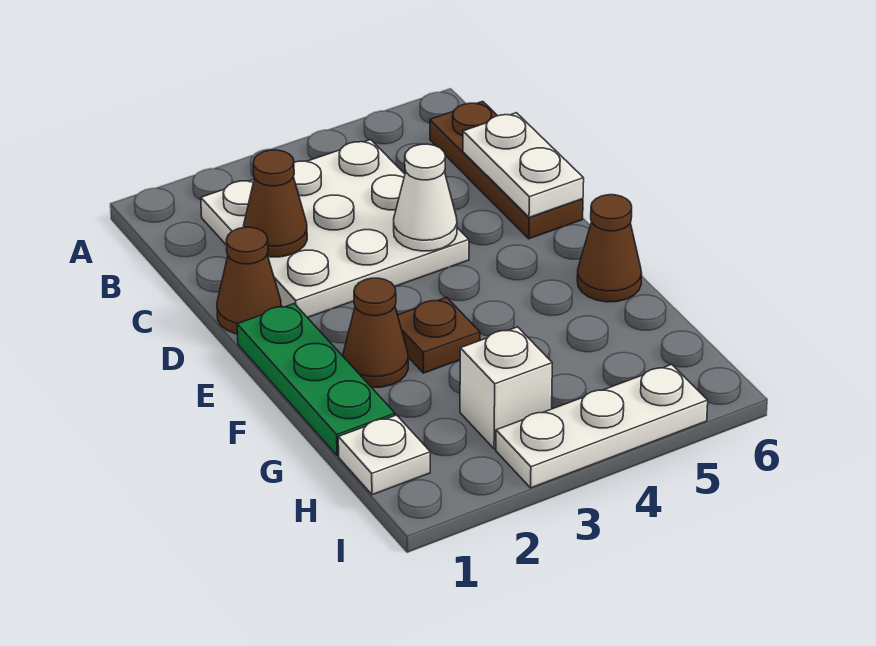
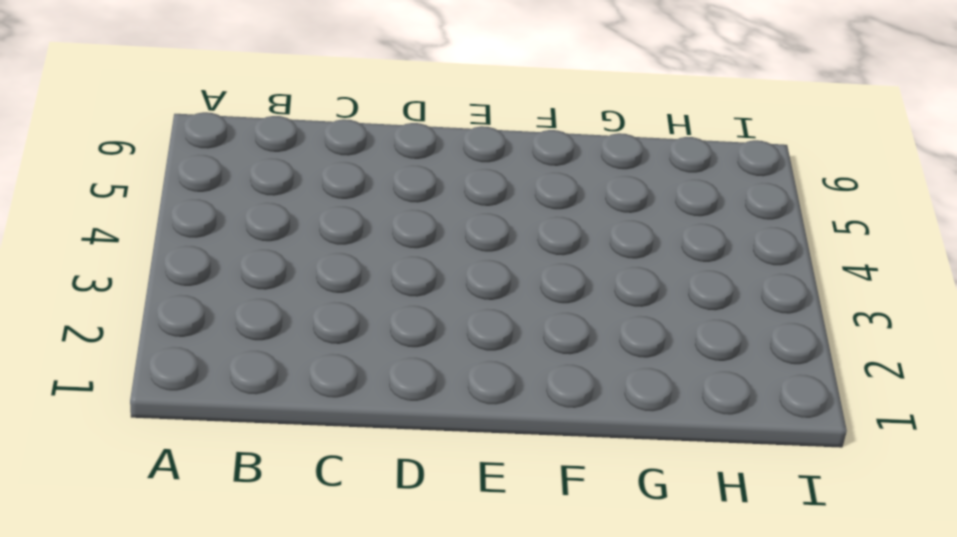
none -> white plate B2:D4 level 1
none -> brown plate B6:D6 level 1
none -> brown cone D1 level 1

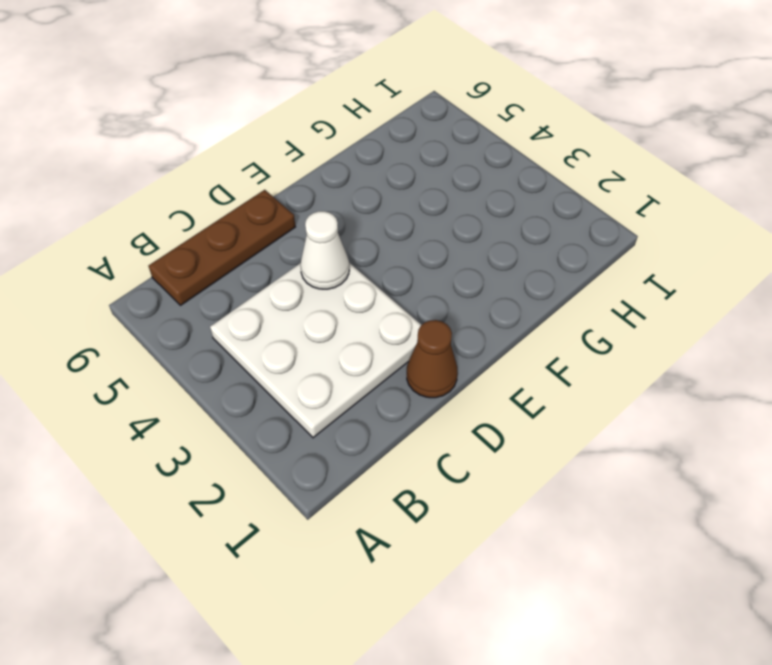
none -> green plate E1:G1 level 1
none -> brown cone F2 level 1
none -> brown plate F3 level 1

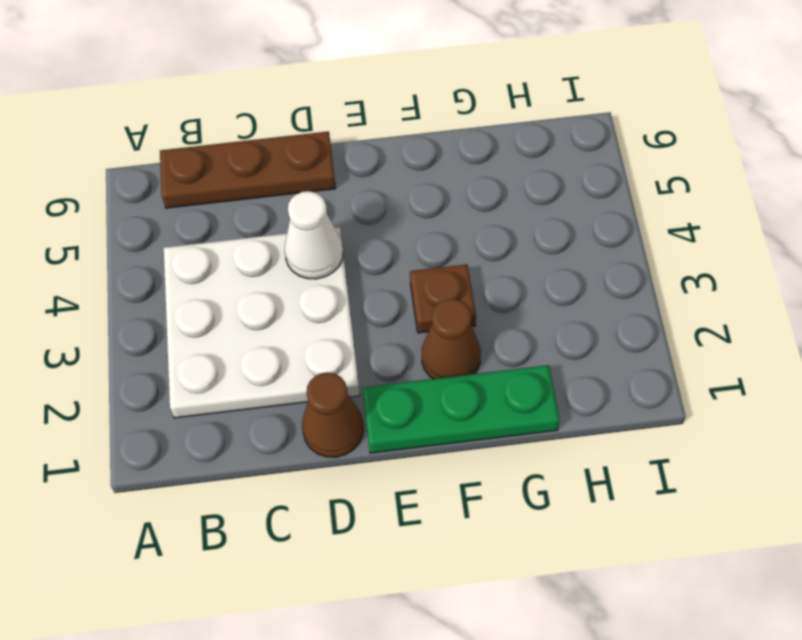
none -> brown cone F6 level 1
none -> white plate H1 level 1
none -> white brick H3 level 1

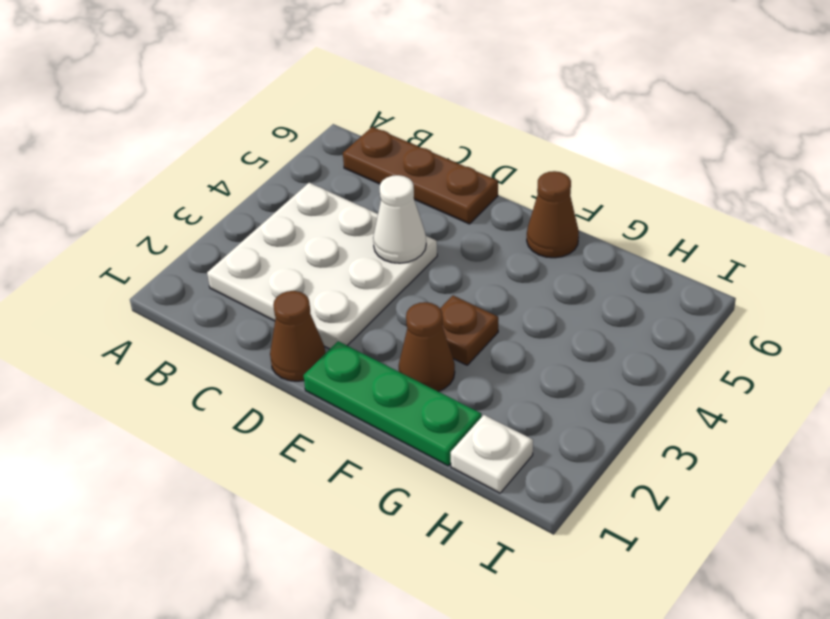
none -> white brick H3 level 1
none -> white plate I3:I5 level 1
none -> brown cone C2 level 2

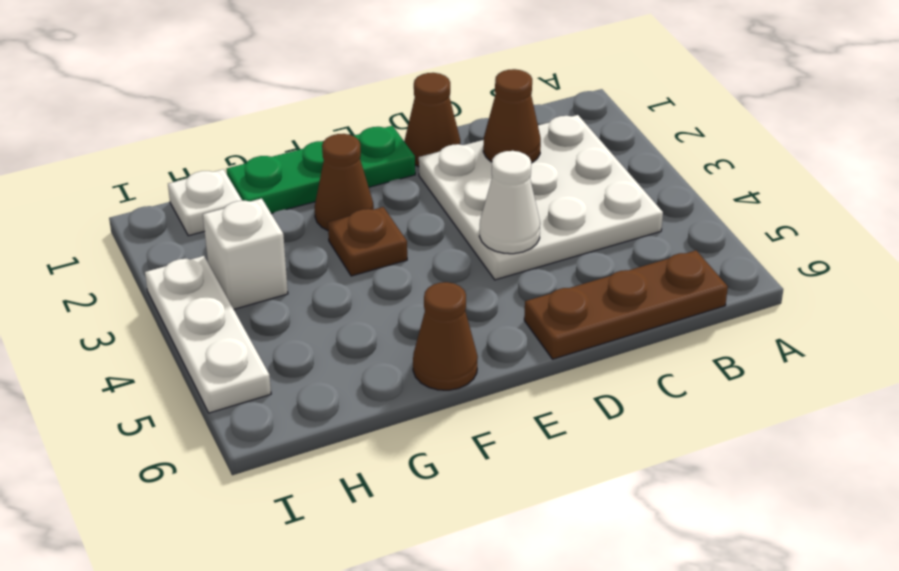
none -> white plate C6:D6 level 2

